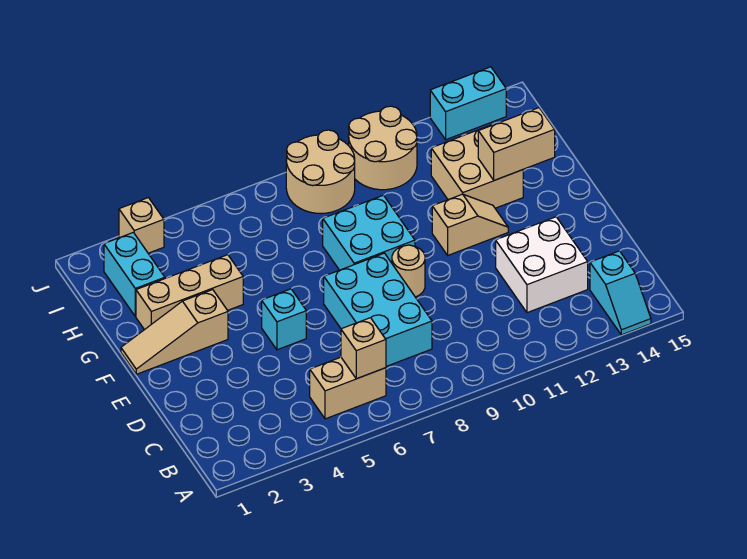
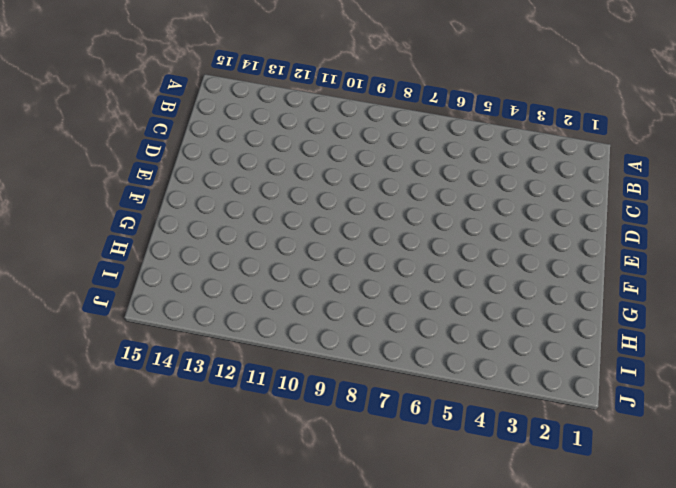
none -> cyan slope A14:B14 level 1 top B
none -> tan brick B5:B6 level 1
none -> cyan brick C7:E8 level 1

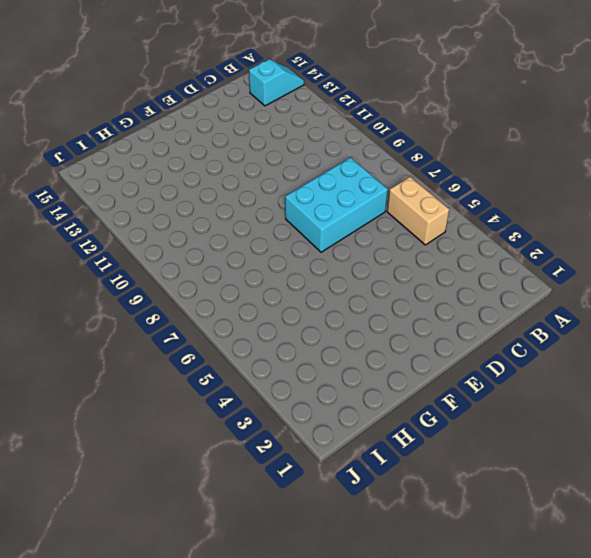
none -> white brick C12:D13 level 1
none -> cyan brick E5 level 1
none -> tan round brick E9 level 1

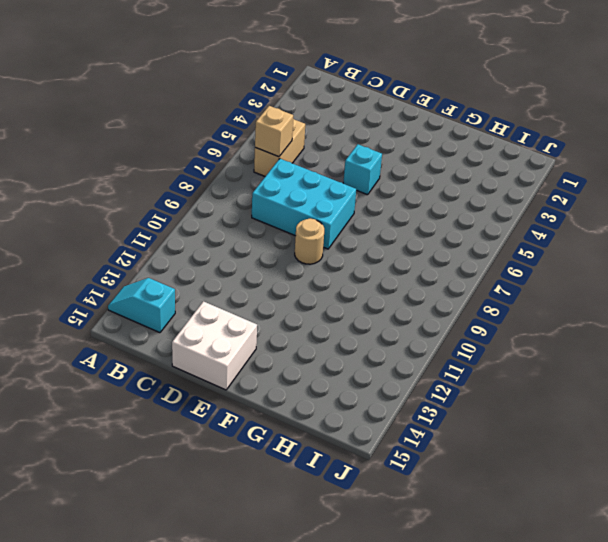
white brick D14:E15 level 1 -> white brick C12:D13 level 1
none -> tan slope F1:F3 level 1 top 3
none -> cyan brick F8:G9 level 1
none -> tan slope F11:F12 level 1 top 11

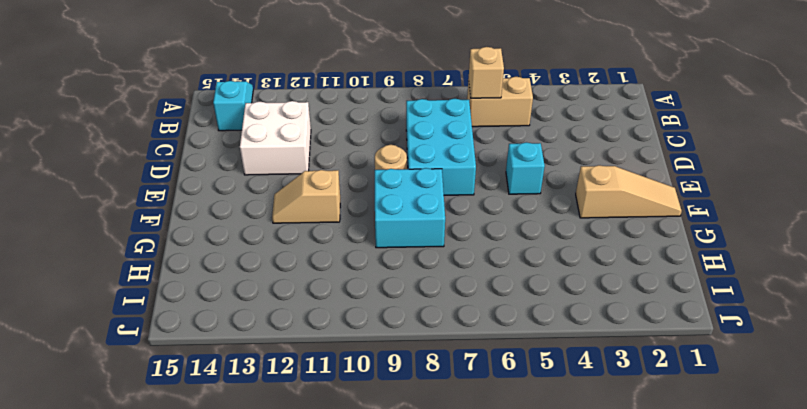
none -> tan brick G2:G4 level 1
none -> tan brick G12:H13 level 1
none -> cyan brick H2:I2 level 1

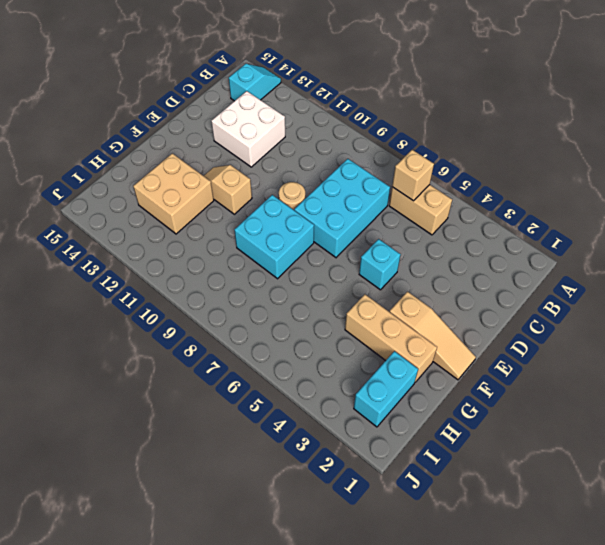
none -> tan round brick I8:J9 level 1
none -> tan round brick I10:J11 level 1
none -> tan brick J3 level 1

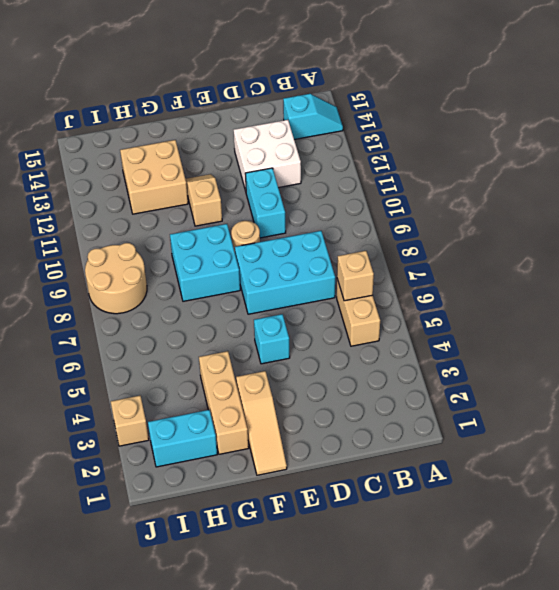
cyan brick D10:D11 level 1 -> cyan brick J13:J14 level 1
none -> tan round brick I10:J11 level 1
none -> tan brick G13:G14 level 2

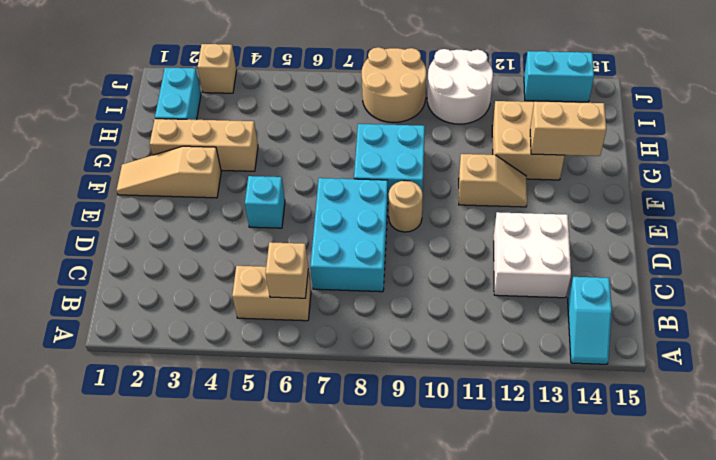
white round brick I10:J11 level 1 -> tan round brick I10:J11 level 1

